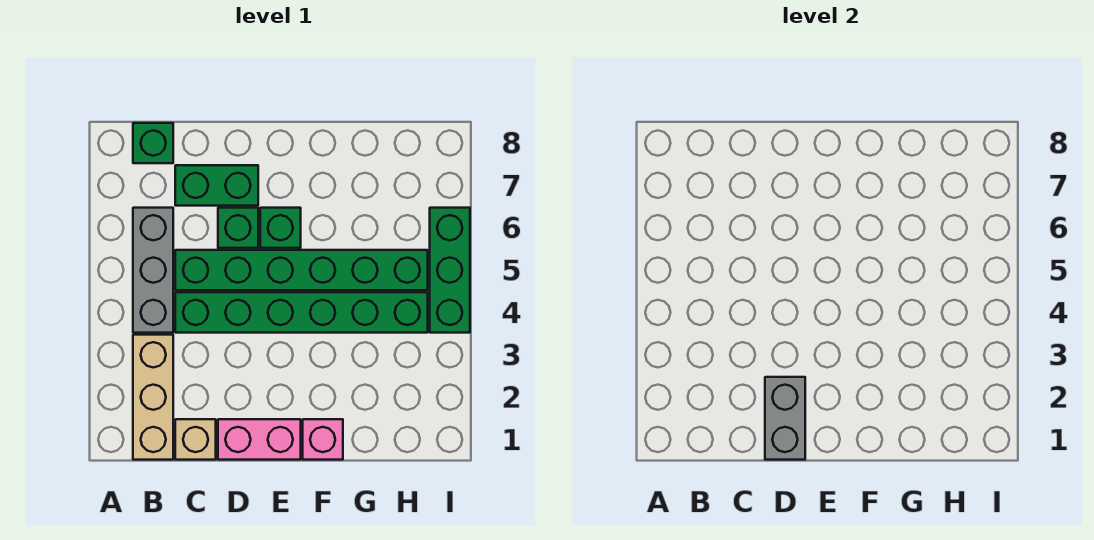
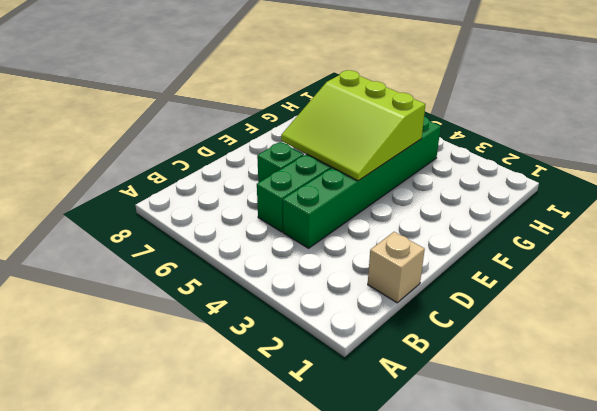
lime slope E4:G6 level 2 top G -> none
none -> tan brick B1:B3 level 1
none -> grey brick B4:B6 level 1
none -> green brick B8 level 1

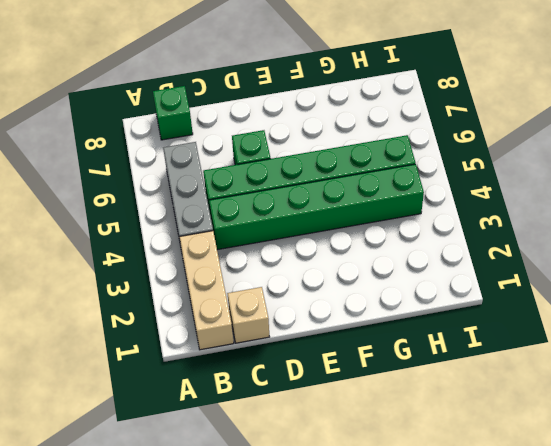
none -> green brick C7:D7 level 1
none -> pink brick D1:E1 level 1
none -> green brick E6 level 1

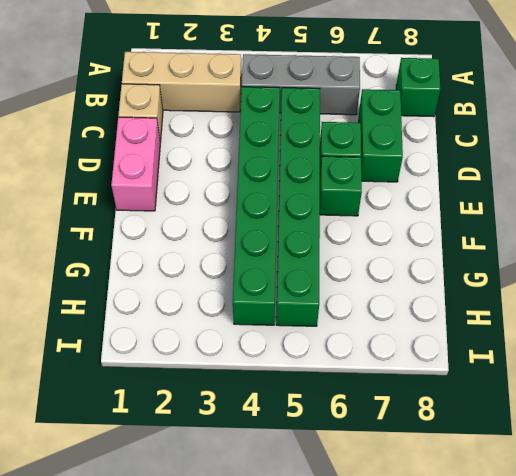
none -> pink brick F1 level 1
none -> green brick I4:I6 level 1
none -> grey brick D1:D2 level 2

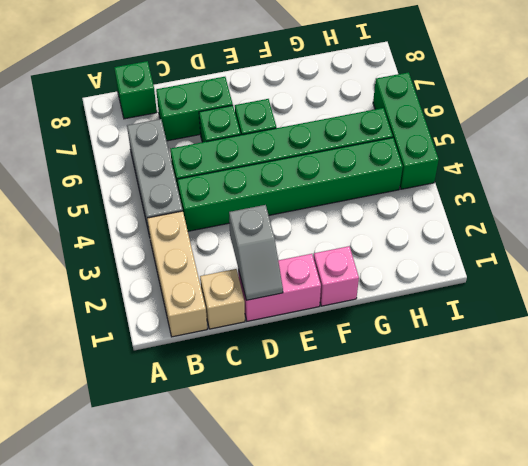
grey slope D1:D2 level 2 top 2 -> grey brick D1:D2 level 2

